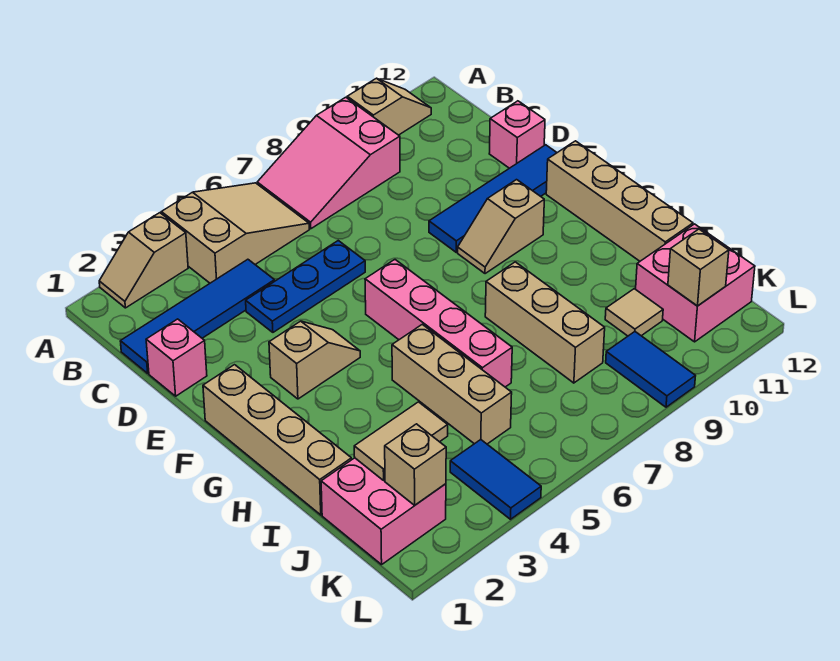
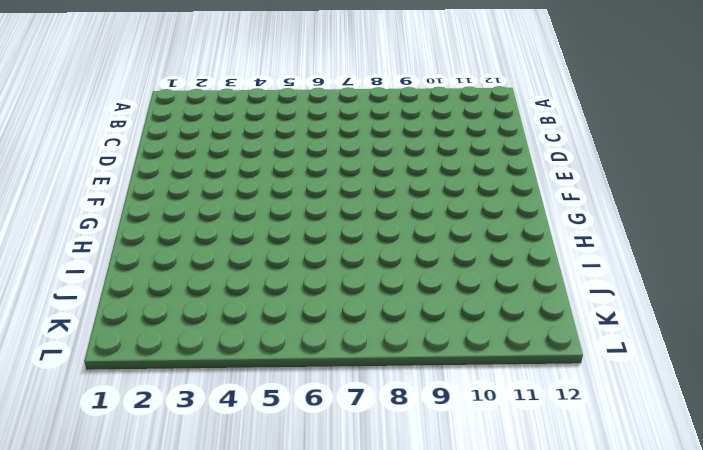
none -> tan slope A2:A3 level 1 top 3
none -> tan slope A4:B6 level 1 top 4
none -> pink slope A7:B9 level 1 top 9

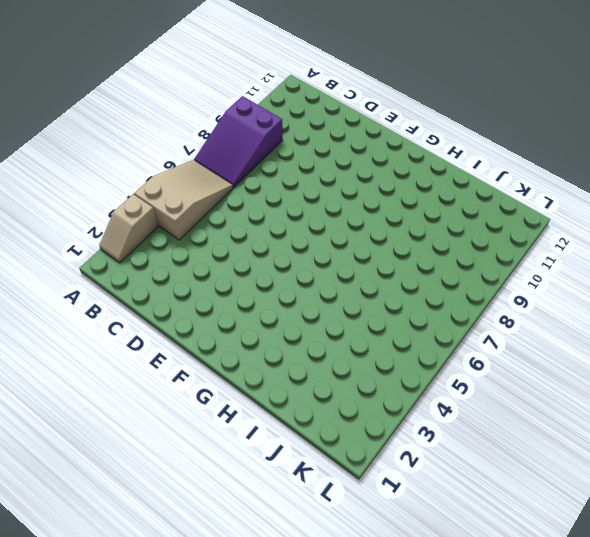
purple slope A7:B9 level 1 top 9 -> pink slope A7:B9 level 1 top 9
none -> tan slope A10:A11 level 1 top 10
none -> blue tile C1:C4 level 1
none -> pink brick D1 level 1

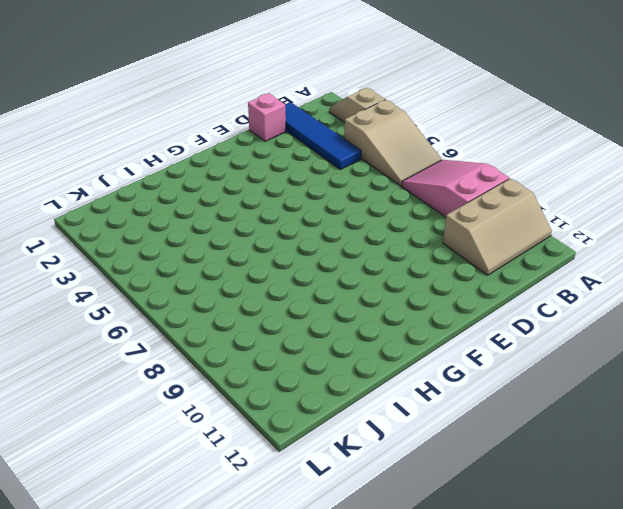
tan slope A10:C11 level 1 top 10 -> tan slope A10:A11 level 1 top 10
none -> blue plate D4:D6 level 1
none -> pink brick D12 level 1
none -> blue tile E9:E12 level 1

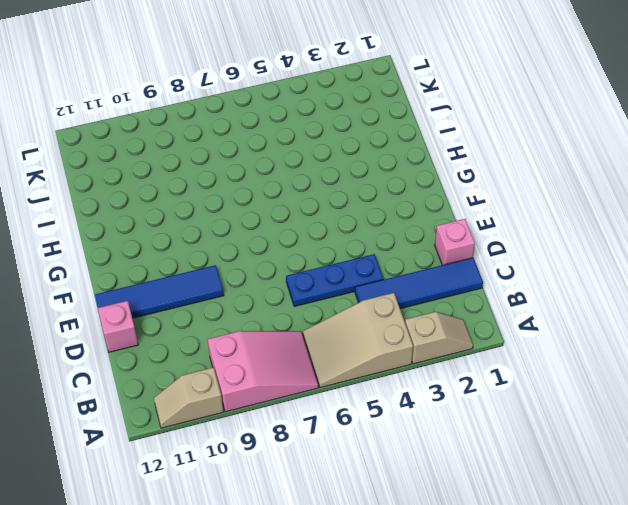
none -> tan brick F1:I1 level 1
none -> tan slope F3:F4 level 1 top 3
none -> pink brick F6:I6 level 1

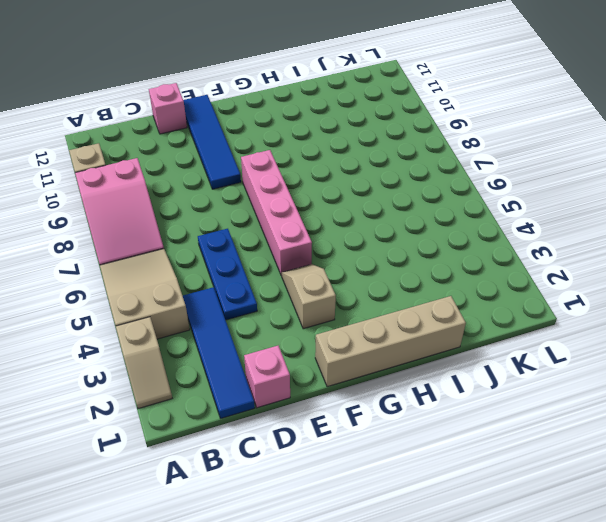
pink brick F5:F8 level 1 -> pink brick F6:I6 level 1
none -> tan slope F9:F10 level 1 top 10
none -> tan brick F12:I12 level 1
none -> tan brick H5:J5 level 1

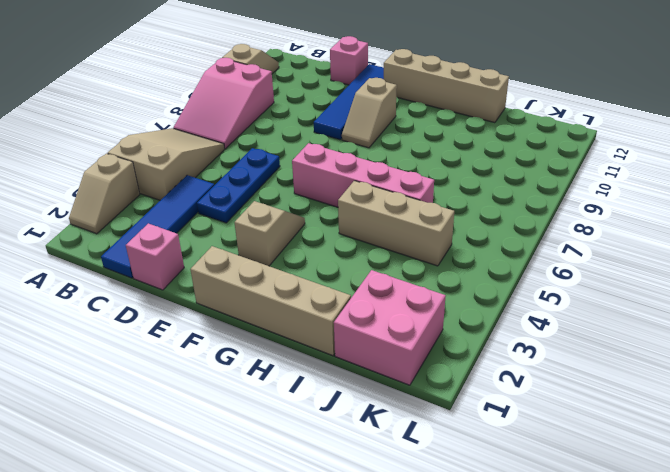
none -> tan brick H8:J8 level 1
none -> tan tile J10 level 1
none -> pink brick J11:K12 level 1

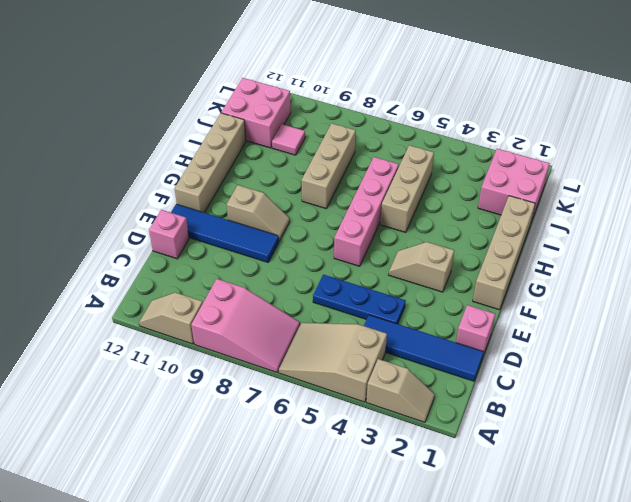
pink tile J10 level 1 -> tan tile J10 level 1
none -> blue tile K4:L4 level 1
none -> blue tile K9:L9 level 1
none -> tan tile J2:J3 level 2

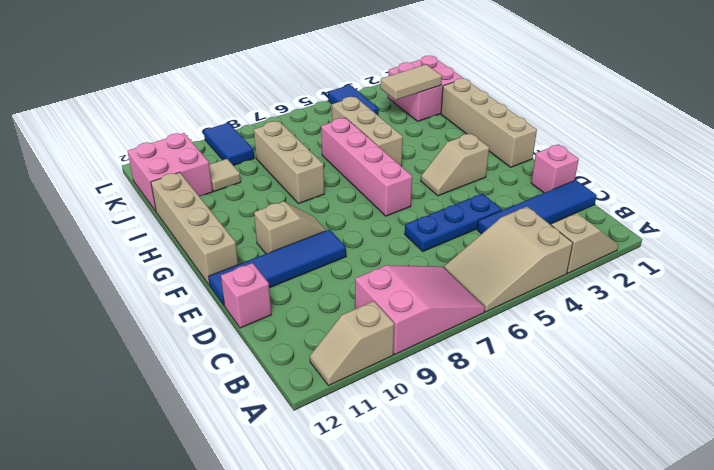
none -> tan brick K2 level 2
none -> tan brick K11 level 2

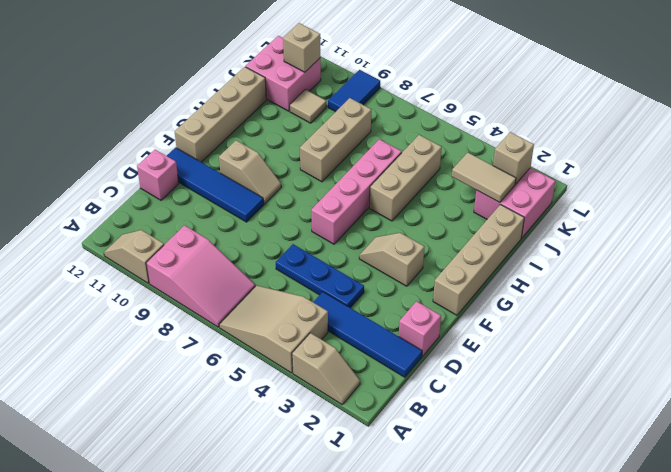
none -> blue tile K4:L4 level 1

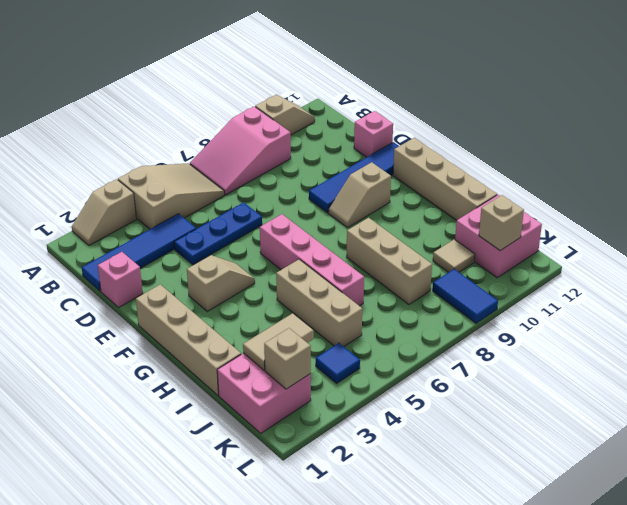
blue tile K4 level 1 -> blue tile K4:L4 level 1

